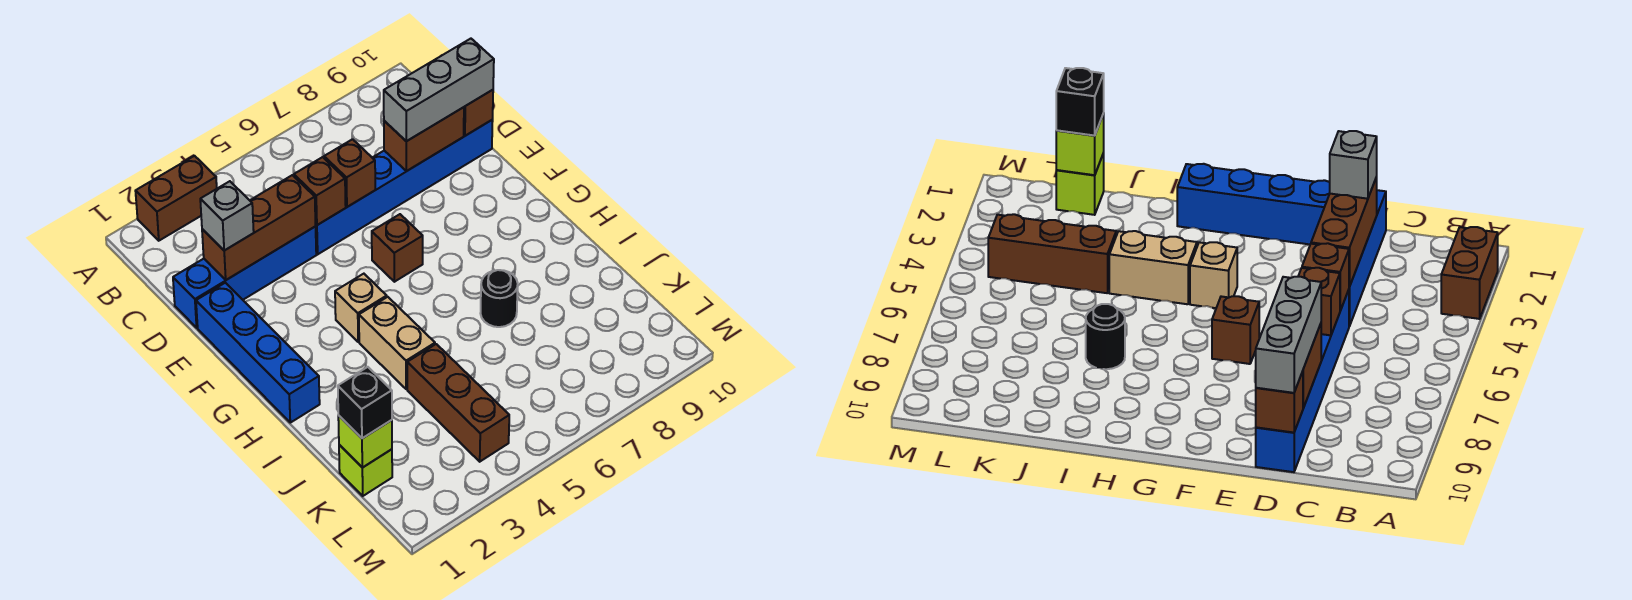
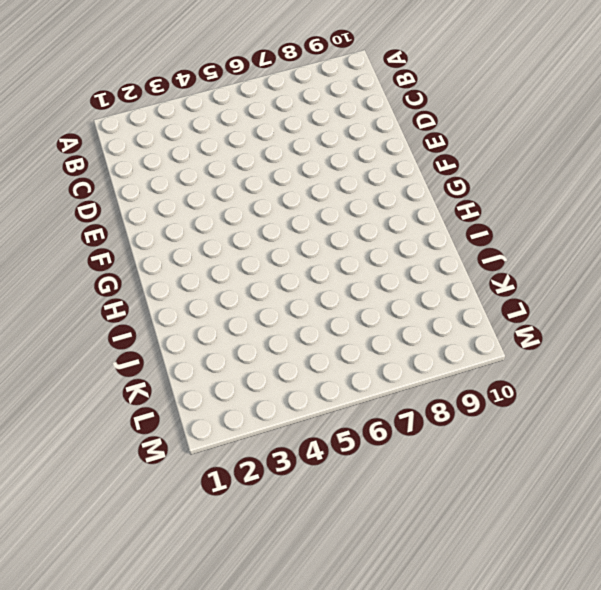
none -> brown brick A2:A3 level 1
none -> blue brick D1:D4 level 1
none -> blue brick D5:D10 level 1

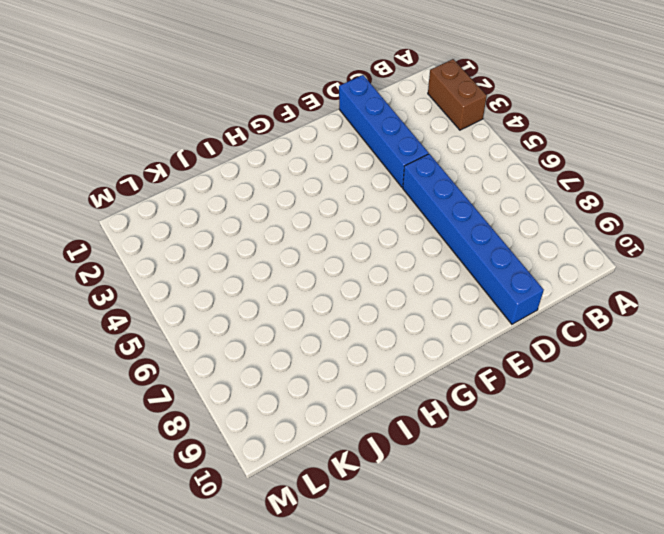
none -> blue brick E1:H1 level 1
none -> brown brick F6 level 1
none -> tan brick G4 level 1

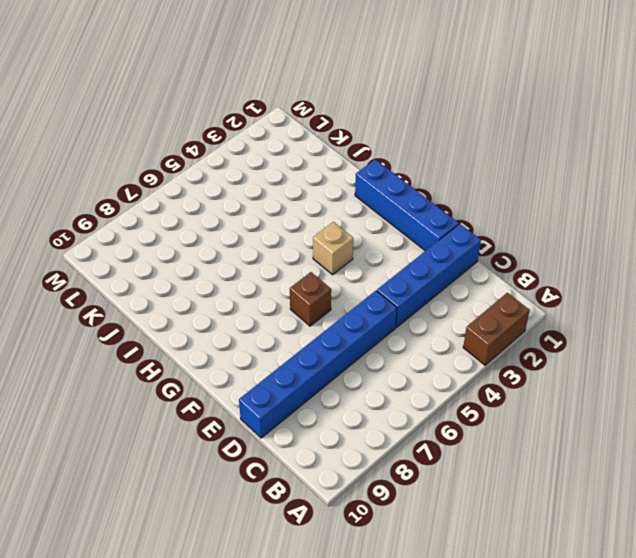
none -> tan brick H4:I4 level 1
none -> black round brick I7 level 1
none -> brown brick J4:L4 level 1

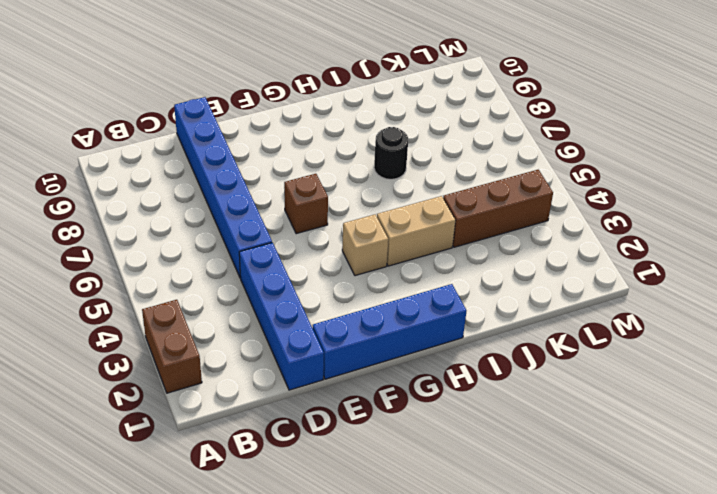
none -> lime brick K1 level 1
none -> brown brick D2:D4 level 2
none -> brown brick D5 level 2

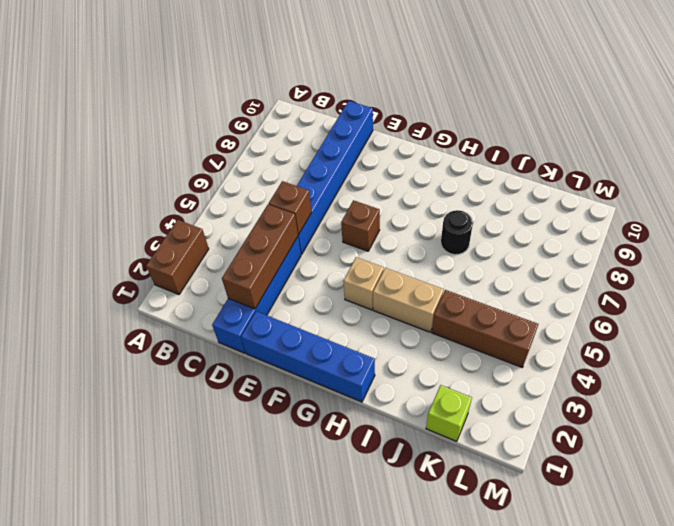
none -> brown brick D6 level 2
none -> brown brick D8:D9 level 2
none -> brown brick D10 level 2

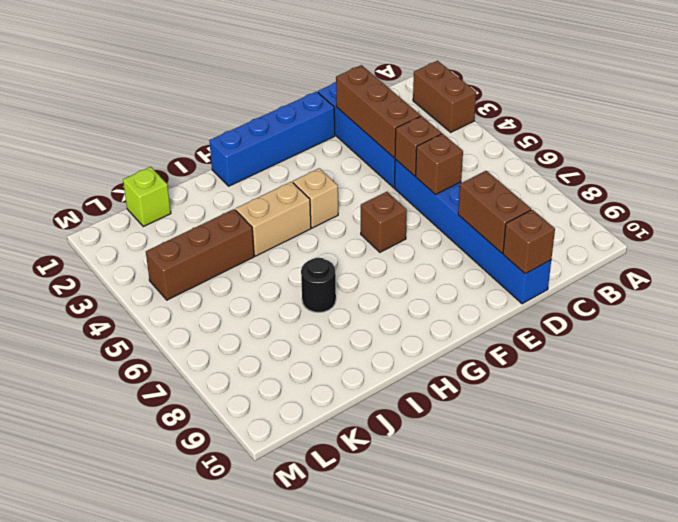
none -> lime brick K1 level 2
none -> grey brick D2 level 3
none -> grey brick D8:D10 level 3

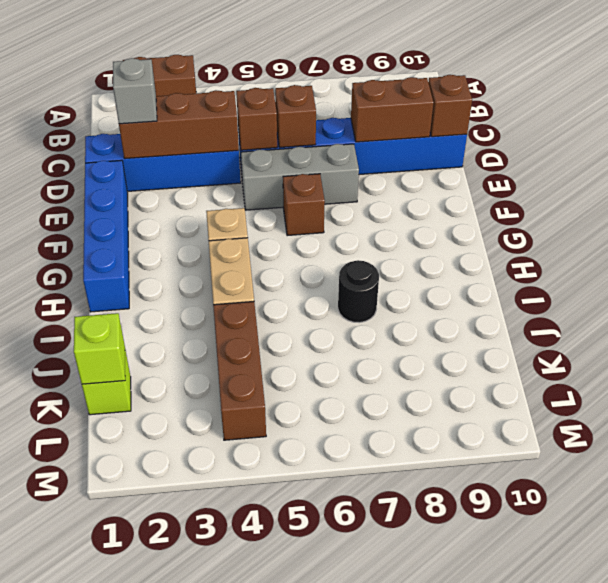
grey brick E5:E7 level 1 -> grey brick D8:D10 level 3
none -> black brick K1 level 3

